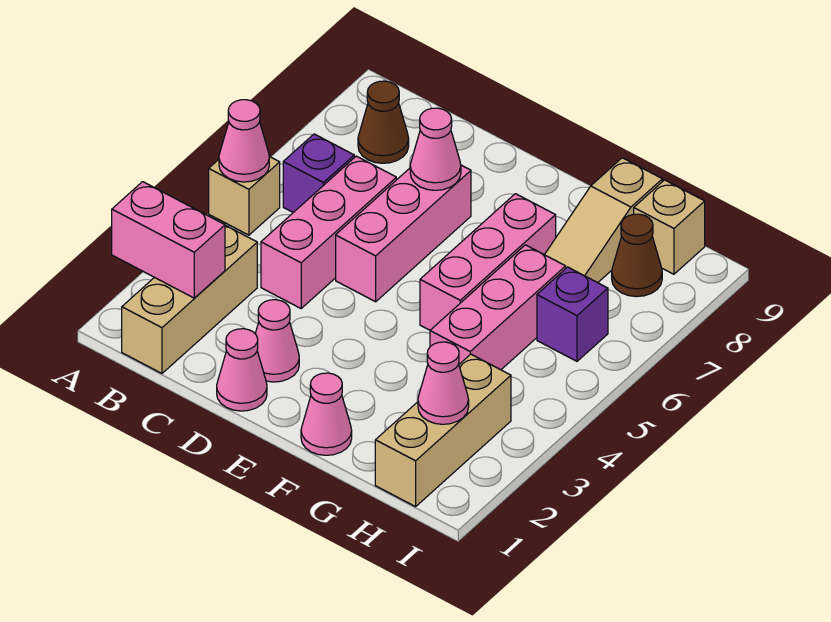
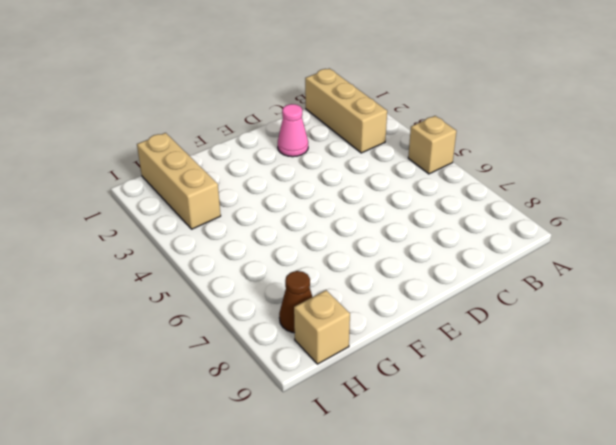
none -> purple brick B6 level 1
none -> brown cone B8 level 1
none -> pink brick C4:C6 level 1

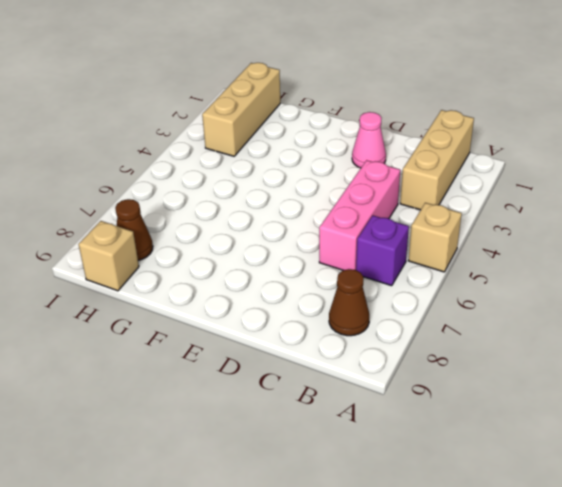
none -> pink cone D1 level 1
none -> pink brick D5:D7 level 1
none -> pink cone F1 level 1

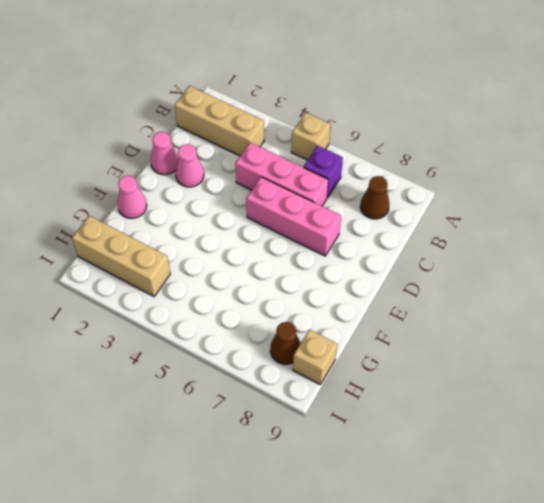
none -> pink brick F5:F7 level 1
none -> pink brick G4:G6 level 1
none -> tan slope G7:G9 level 1 top 9

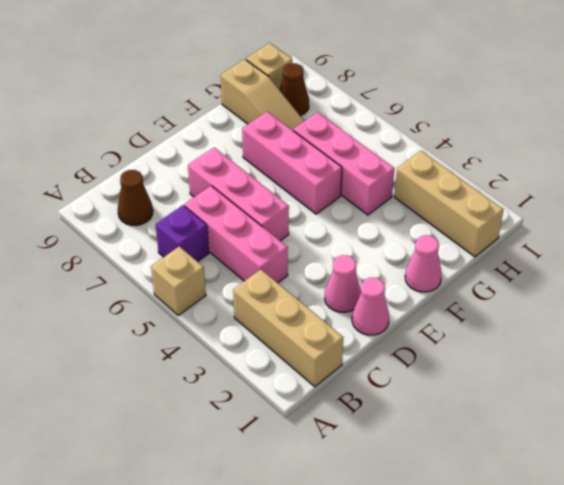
none -> purple brick H6 level 1
none -> pink brick A2:B2 level 2
none -> pink cone A5 level 2

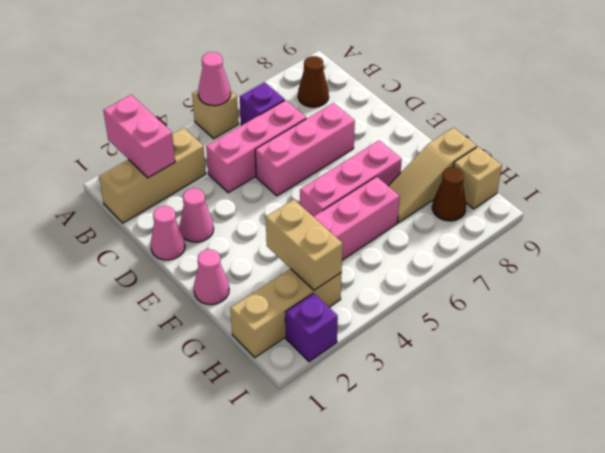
tan brick G3:H3 level 2 -> none
purple brick I2 level 1 -> purple brick H6 level 1
none -> pink cone D7 level 2
none -> pink cone H2 level 2

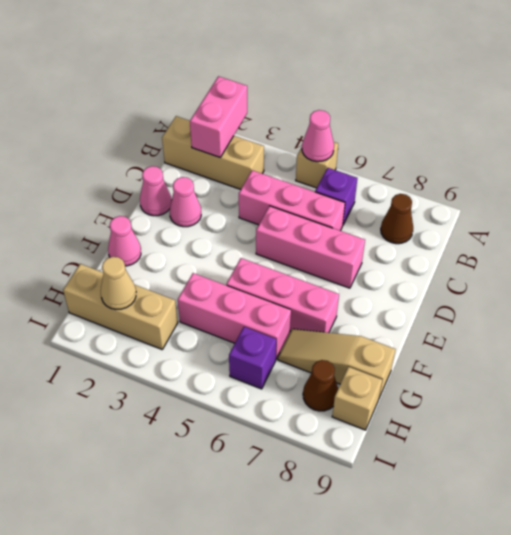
tan cone H2 level 2 -> pink cone H2 level 2
none -> pink cone D7 level 2

